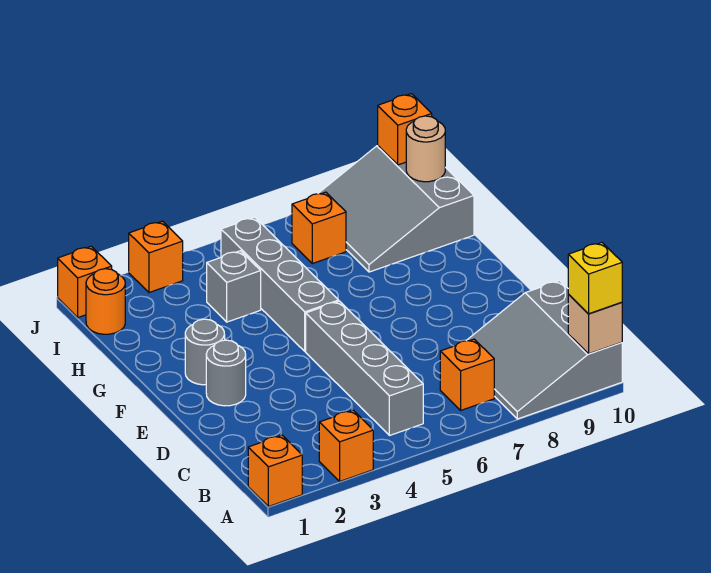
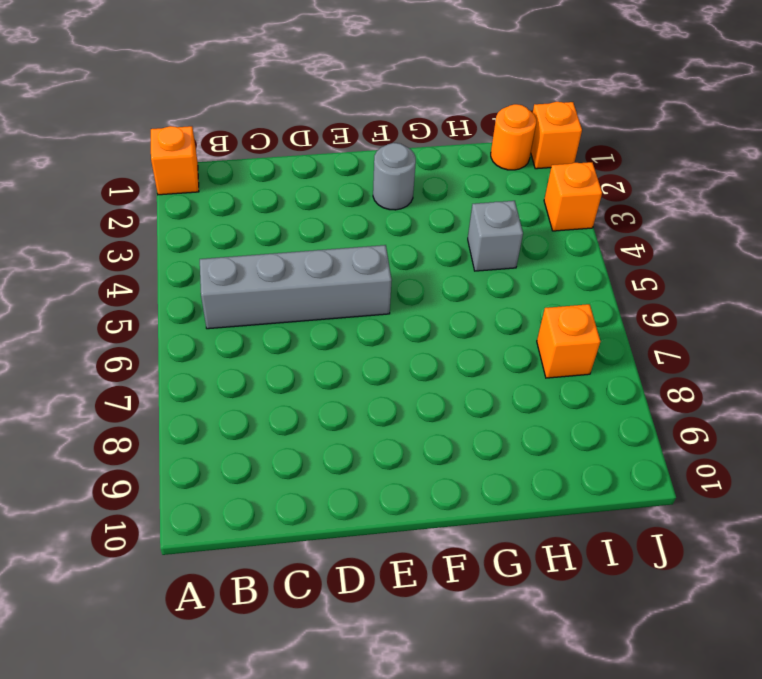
none -> orange brick A3 level 1
none -> grey slope A8:C10 level 1 top 10
none -> orange brick B7 level 1

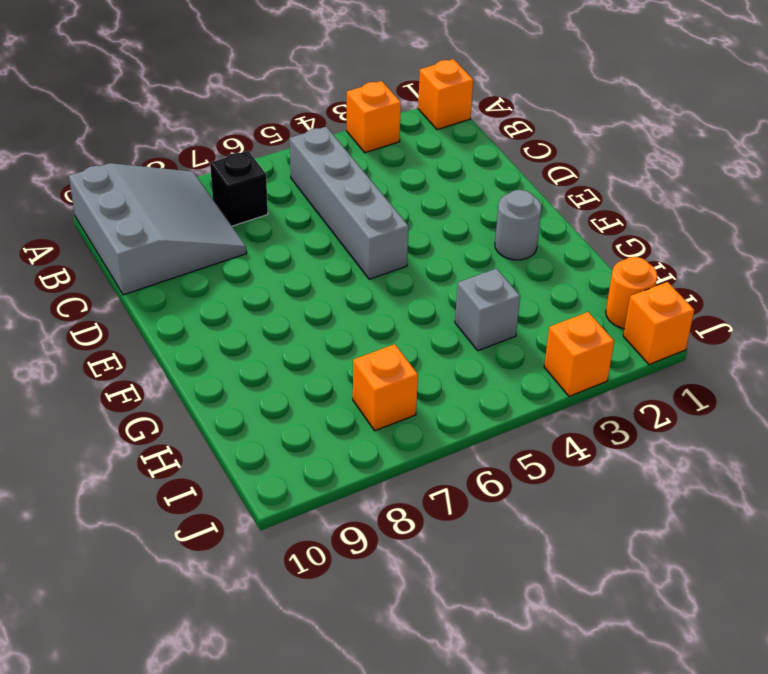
black brick B7 level 1 -> orange brick B7 level 1
none -> grey round brick E2 level 1
none -> grey brick F5:I5 level 1
none -> grey slope H8:J10 level 1 top 10

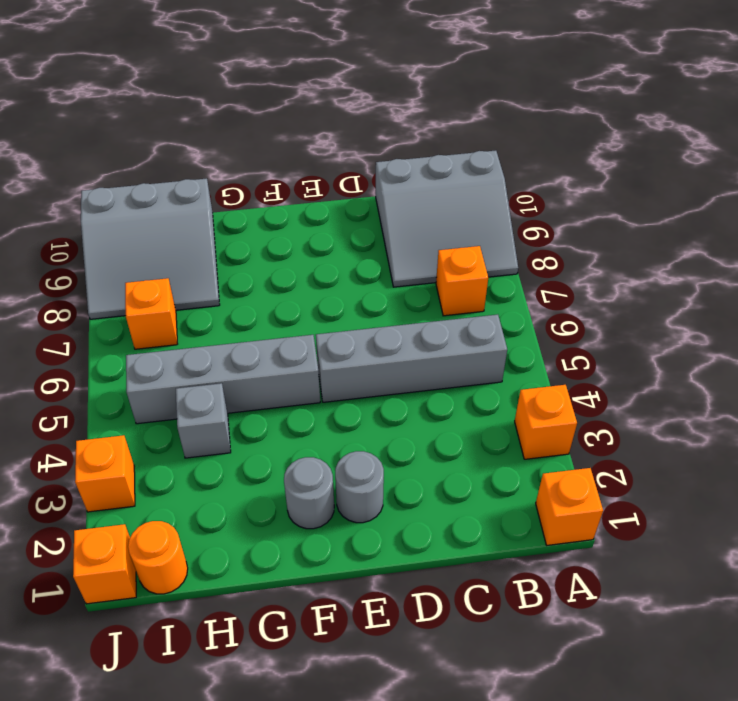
none -> tan brick A10 level 2
none -> tan round brick I10 level 2
none -> orange brick J10 level 2

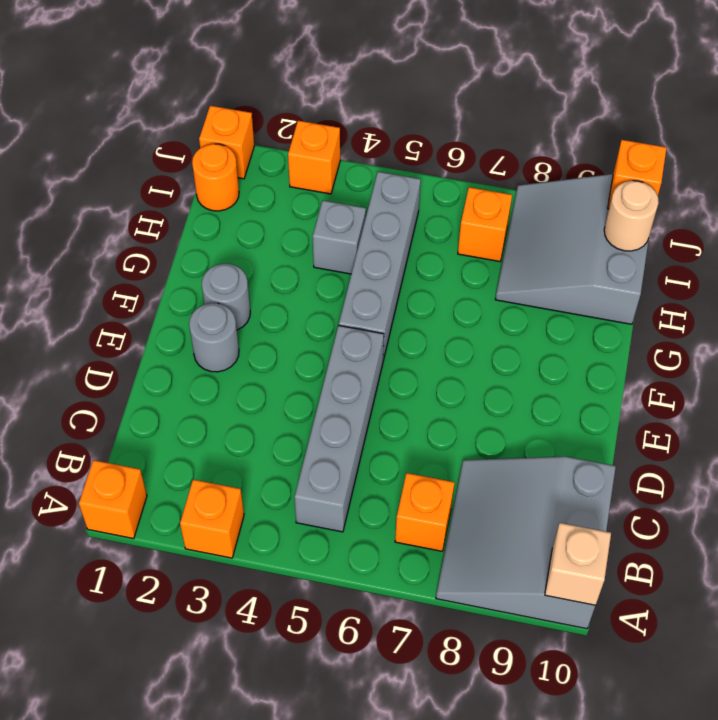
none -> yellow brick A10 level 3

